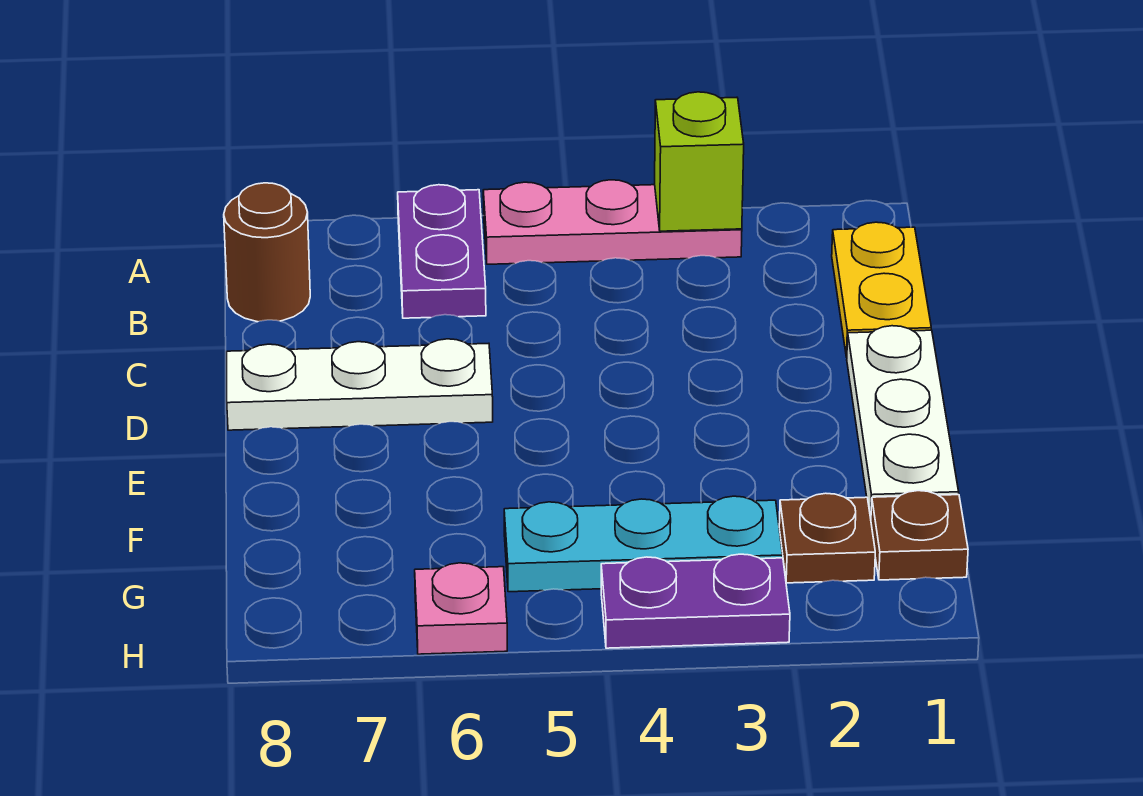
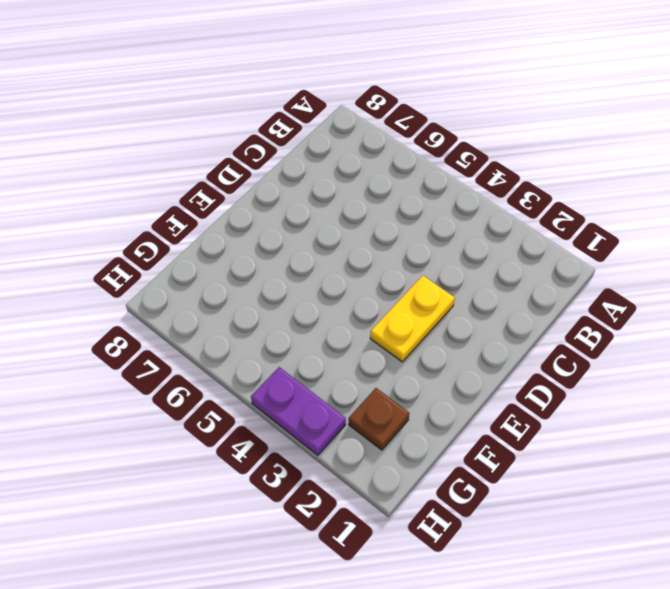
yellow plate D3:E3 level 1 -> yellow plate B1:C1 level 1
none -> pink plate A3:A5 level 1
none -> purple plate A6:B6 level 1
none -> brown round brick B8 level 1

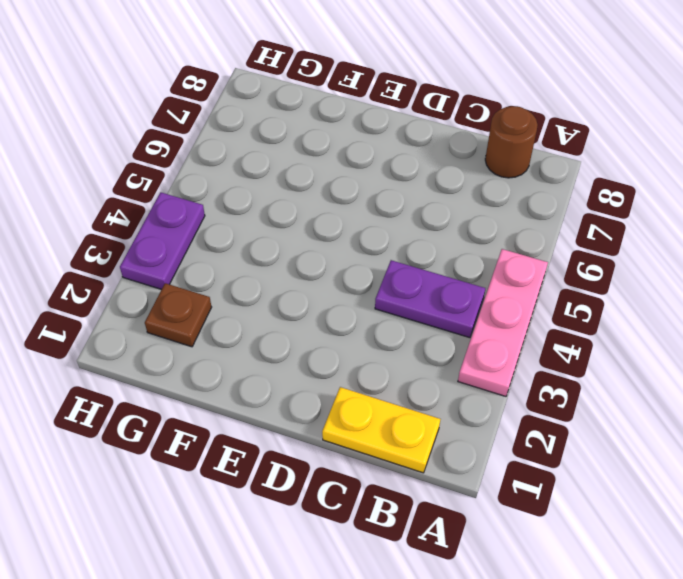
purple plate B4:C4 level 1 -> purple plate A6:B6 level 1
none -> white plate D1:F1 level 1
none -> white plate D6:D8 level 1
none -> brown plate G1 level 1

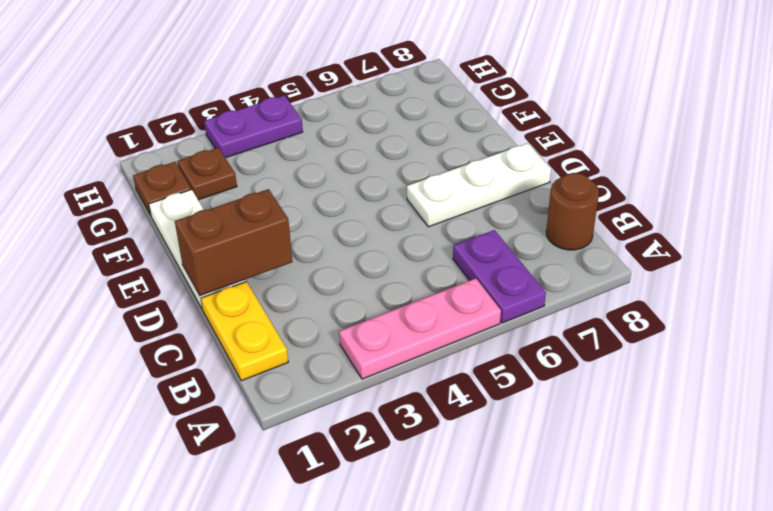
brown brick D1:D2 level 2 -> none
none -> cyan plate G3:G5 level 1
none -> pink plate H6 level 1
none -> lime brick A3 level 2

